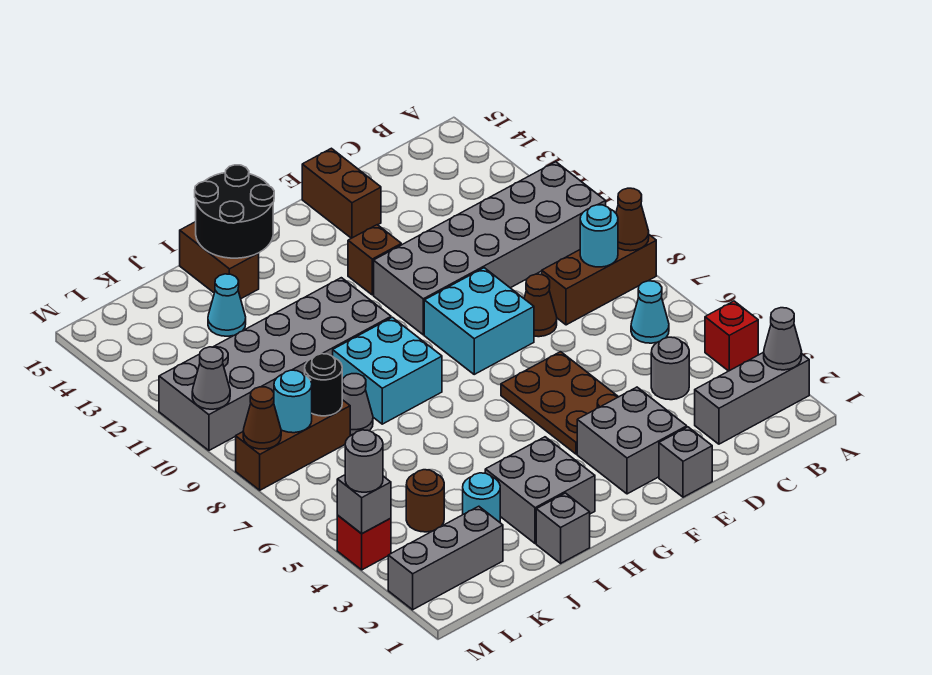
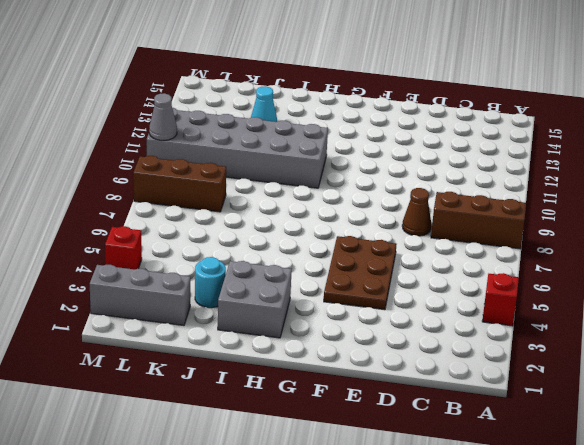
none -> grey brick A2:C2 level 1
none -> grey brick A10:F11 level 1
none -> cyan cone B6 level 1
none -> grey round brick C4 level 1

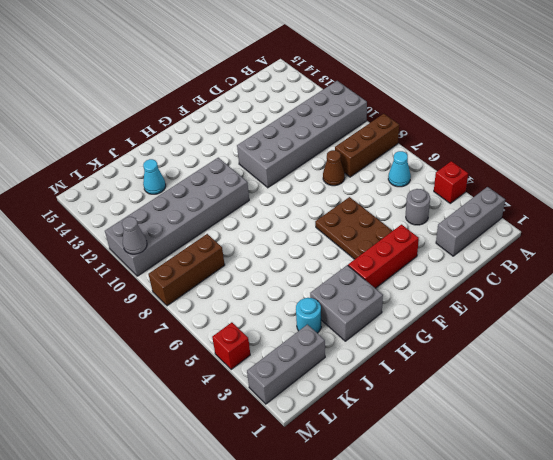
red brick E3:G3 level 1 -> grey brick E2:F3 level 1
none -> grey brick E1 level 1
none -> cyan brick E8:F9 level 1
none -> brown brick E14:E15 level 1
none -> brown brick F12 level 1

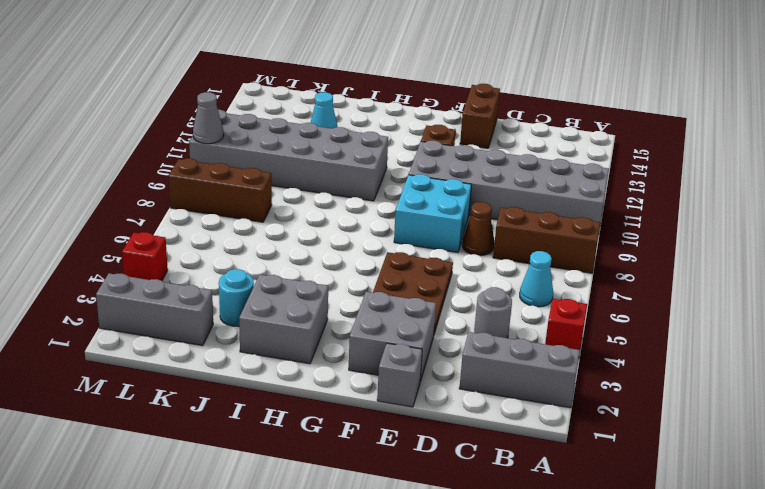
none -> cyan brick H8:I9 level 1
none -> grey brick I1 level 1
none -> brown brick I14:I15 level 1
none -> grey cone J8 level 1

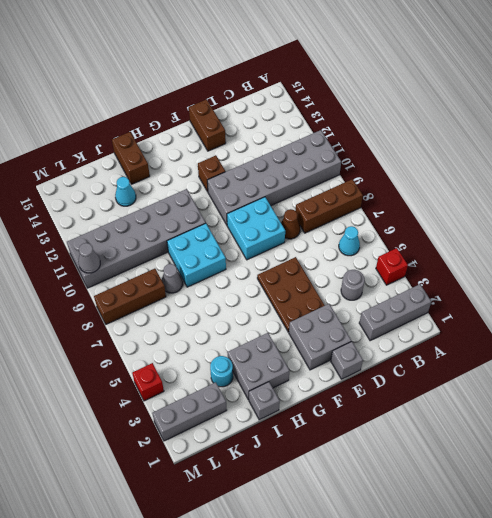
none -> brown round brick K4 level 1
none -> grey cone A2 level 2
none -> brown cone A8 level 2
none -> cyan round brick B8 level 2

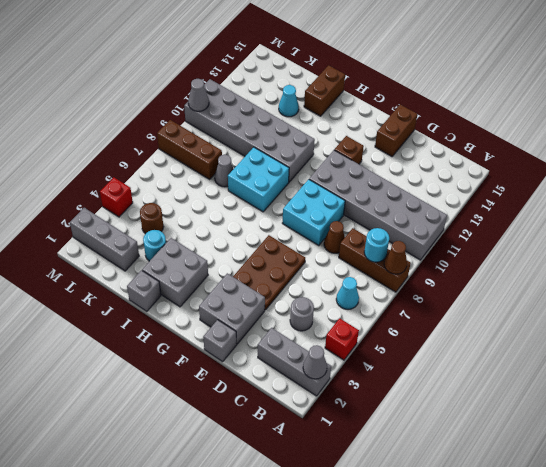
none -> black round brick H14:I15 level 2
none -> black round brick K8 level 2
none -> cyan round brick L8 level 2
none -> grey brick M4 level 2

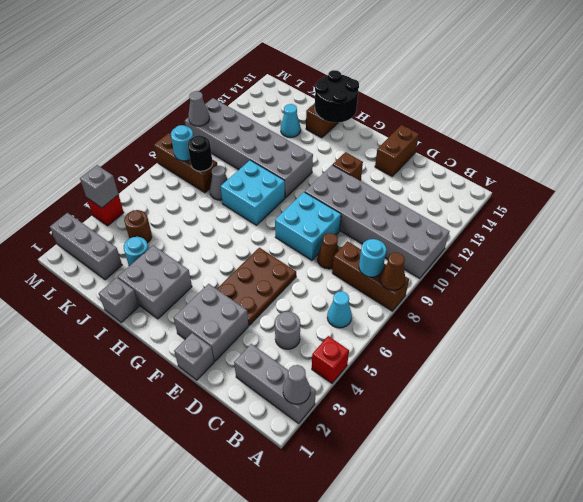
none -> brown cone M8 level 2
none -> grey round brick M4 level 3

